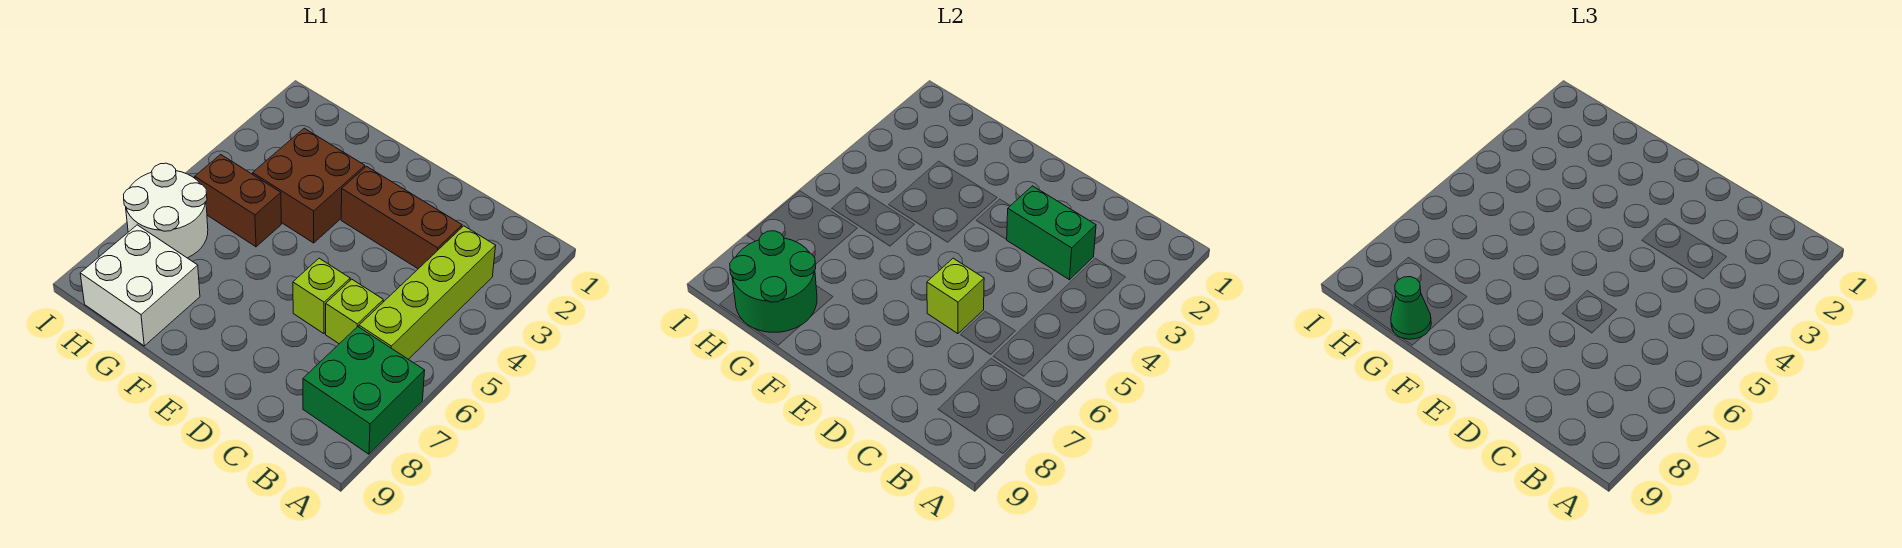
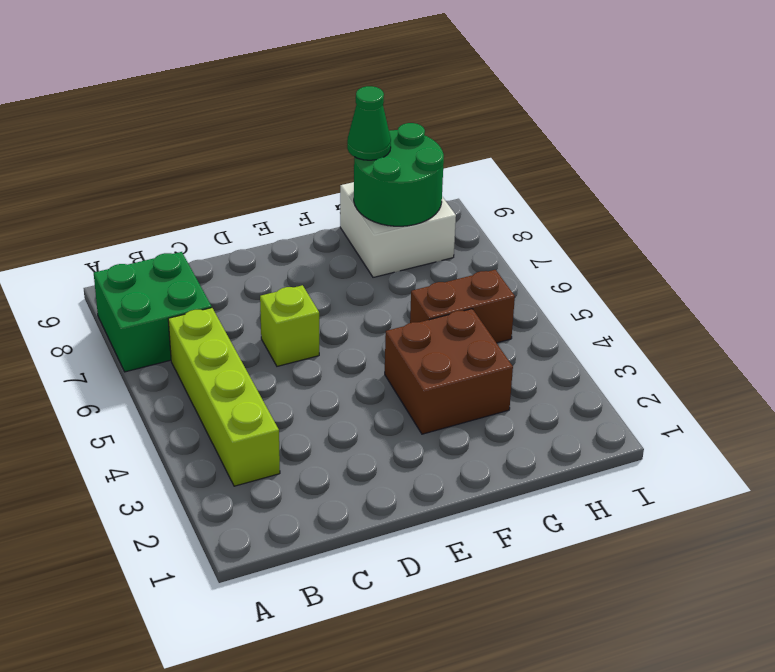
none -> brown brick C3:E3 level 1
none -> lime brick C6 level 1
none -> white round brick H6:I7 level 1

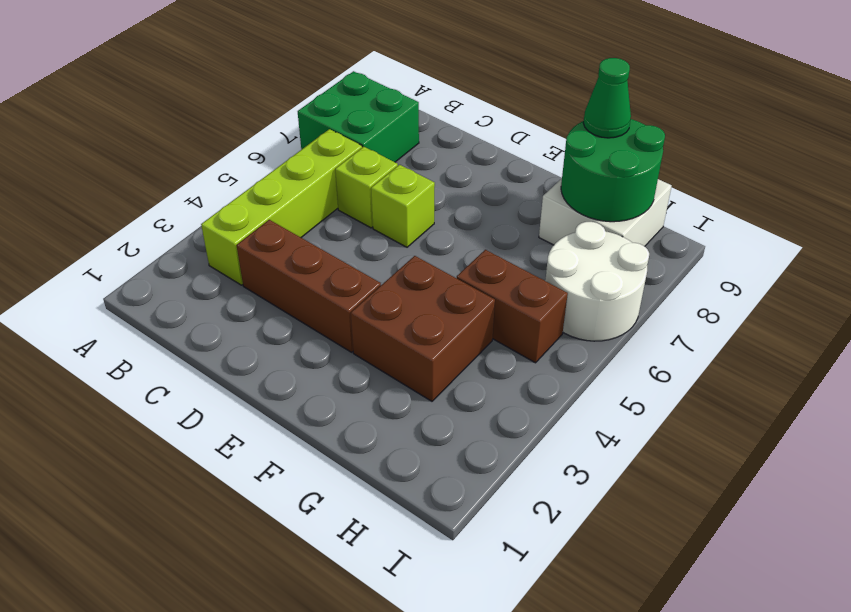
none -> green brick C3:D3 level 2
none -> lime brick D6 level 2

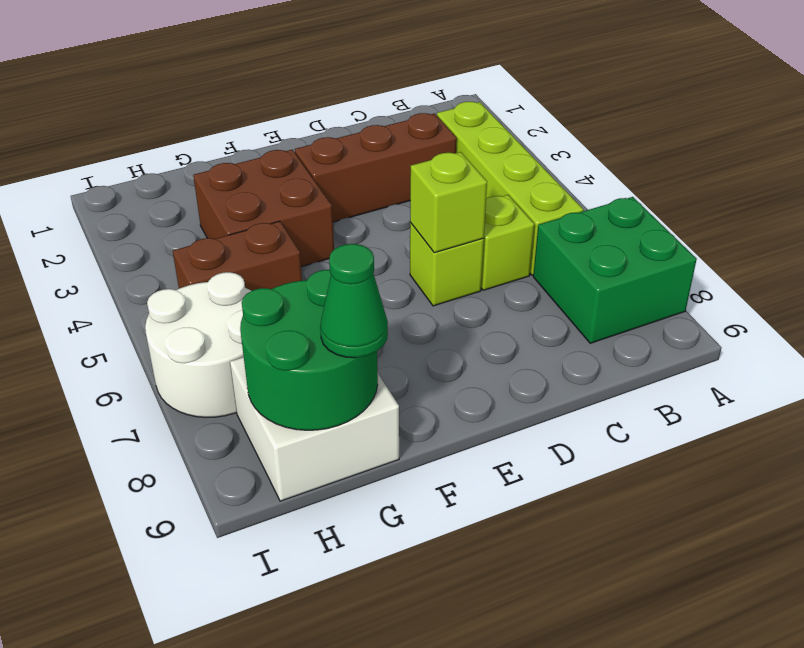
none -> green brick C3:D3 level 2

